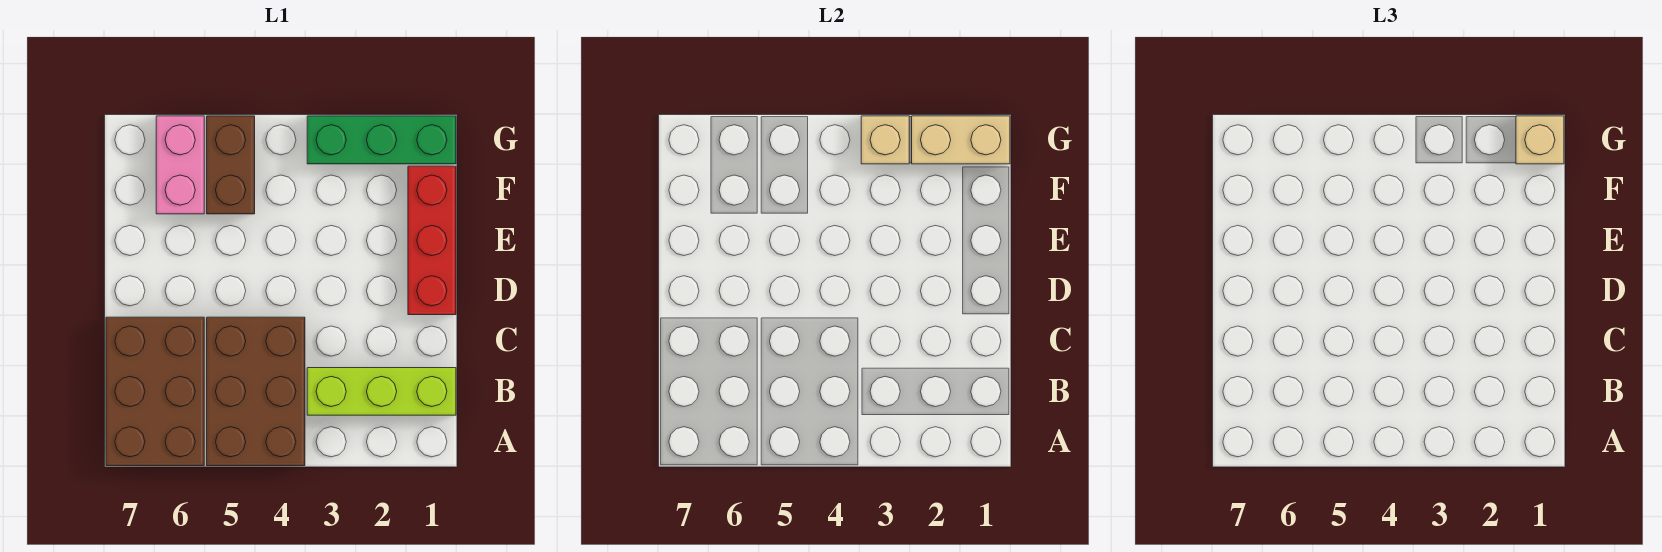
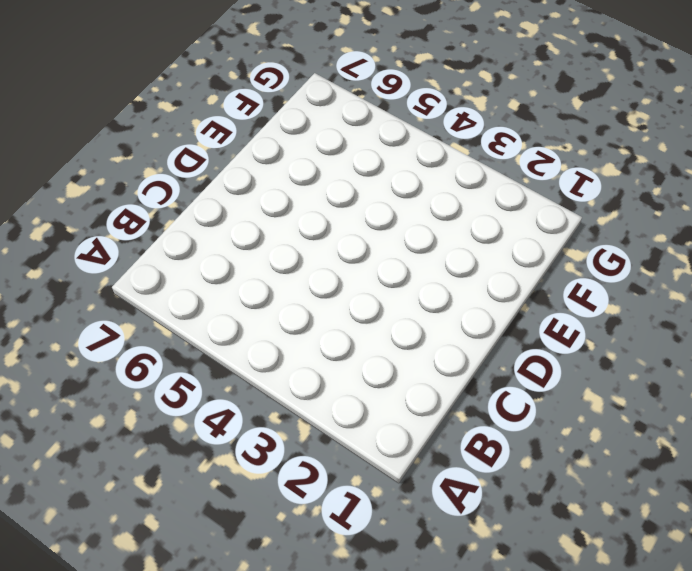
none -> brown brick A4:C5 level 1
none -> brown brick A6:C7 level 1

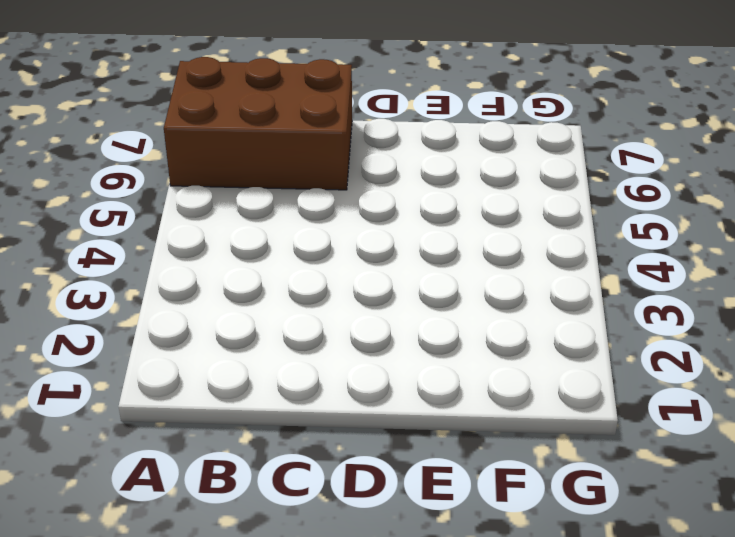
none -> brown brick A4:C5 level 1
none -> lime brick B1:B3 level 1

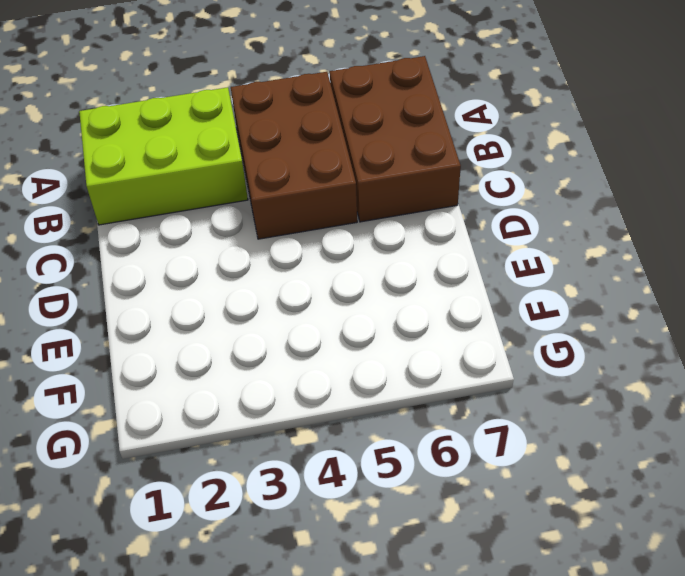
lime brick A1:B3 level 1 -> lime brick B1:B3 level 1
none -> red brick D1:F1 level 1
none -> brown brick F5:G5 level 1

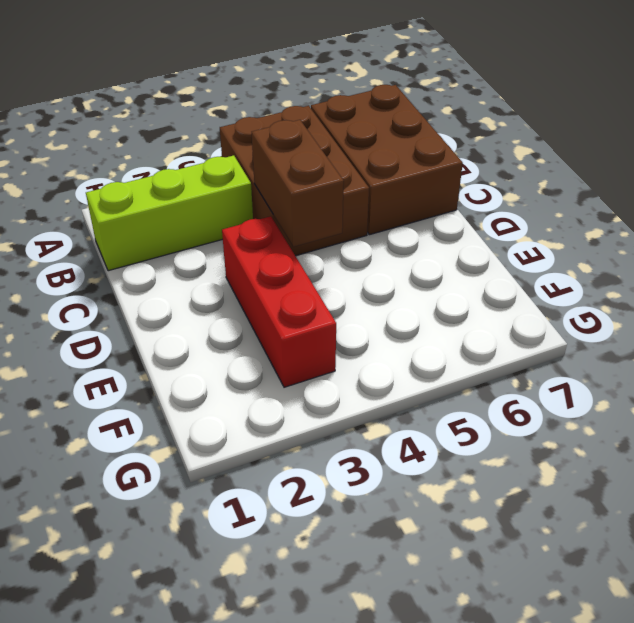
brown brick C4:D4 level 2 -> brown brick F5:G5 level 1
red brick D3:F3 level 1 -> red brick D1:F1 level 1
none -> pink brick F6:G6 level 1
none -> green brick G1:G3 level 1

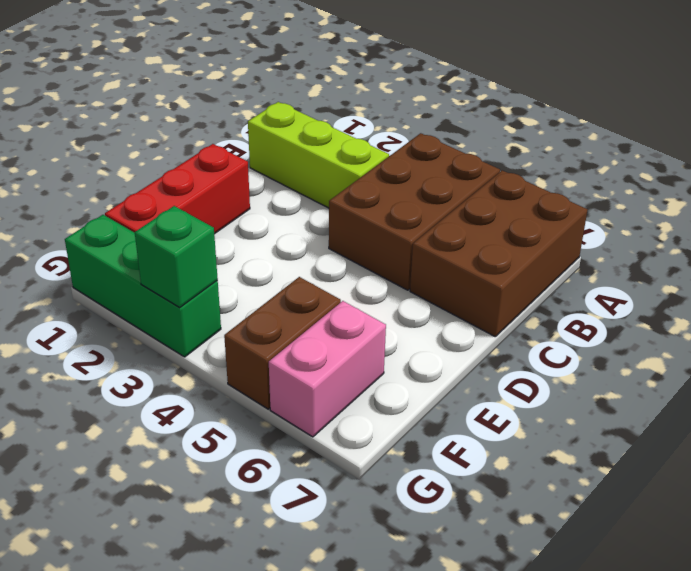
green brick G3 level 2 -> tan brick G3 level 2
none -> tan brick G1:G2 level 2
none -> tan brick G1 level 3

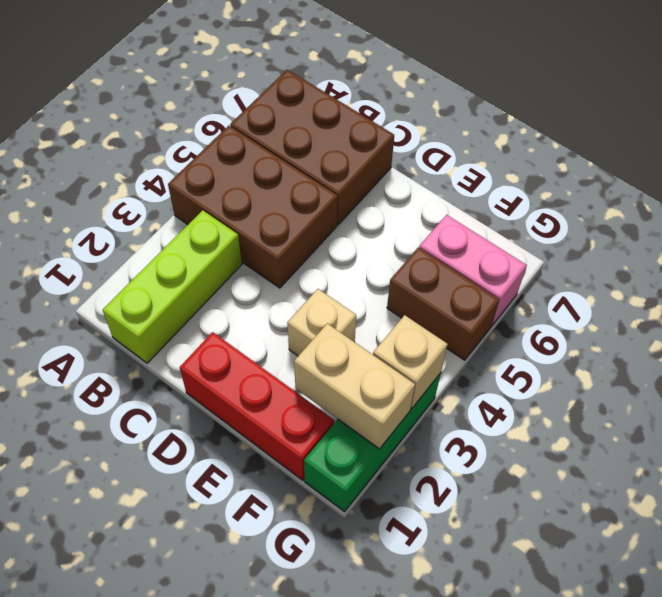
tan brick E3 level 1 -> tan brick G1 level 3
tan brick F2:G2 level 2 -> tan brick G1:G2 level 2

